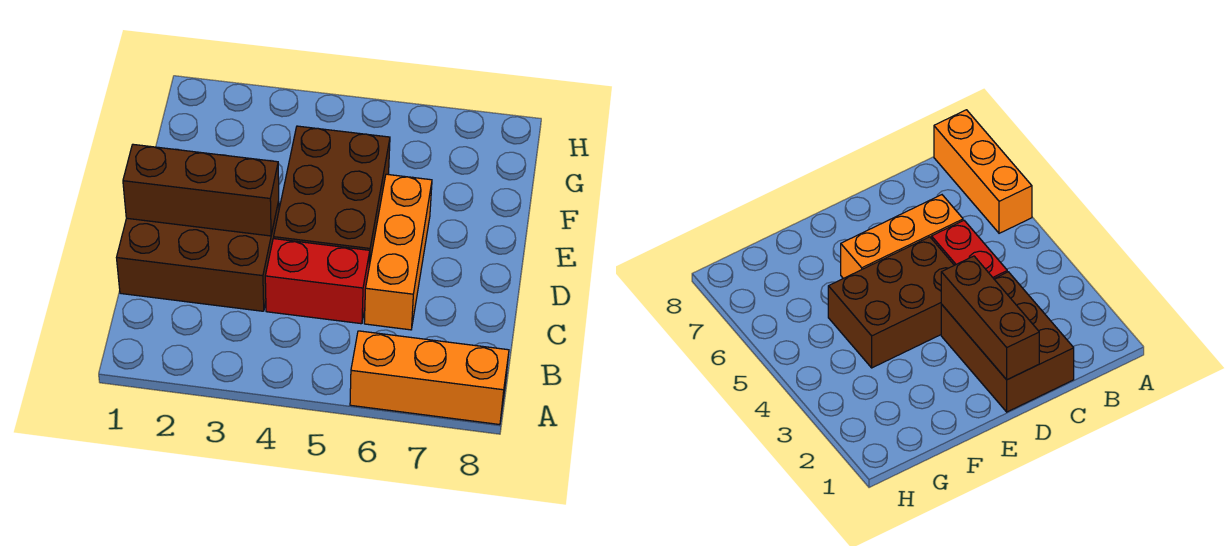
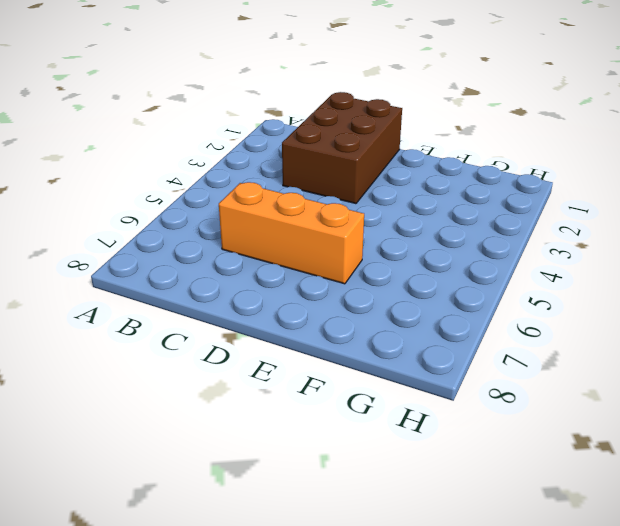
none -> orange brick A6:A8 level 1
none -> red brick C4:C5 level 1

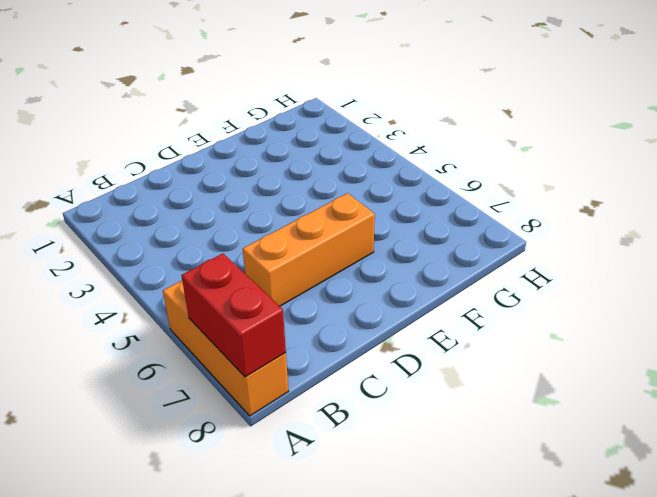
red brick A7:A8 level 2 -> red brick C4:C5 level 1
none -> brown brick C1:D3 level 1
none -> brown brick D4:F5 level 1

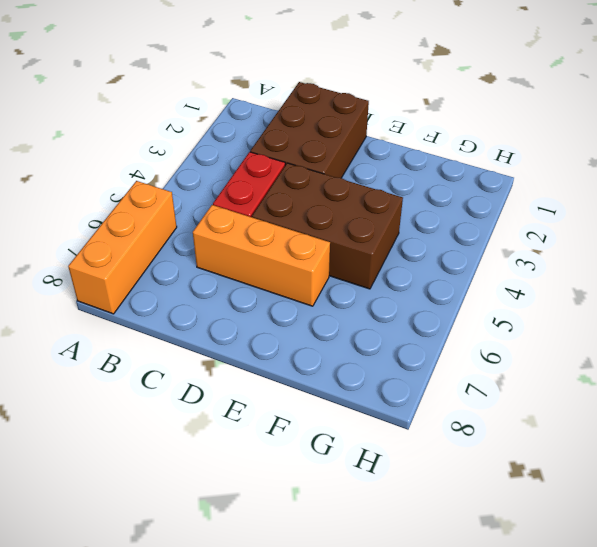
none -> brown brick D1:D3 level 2

